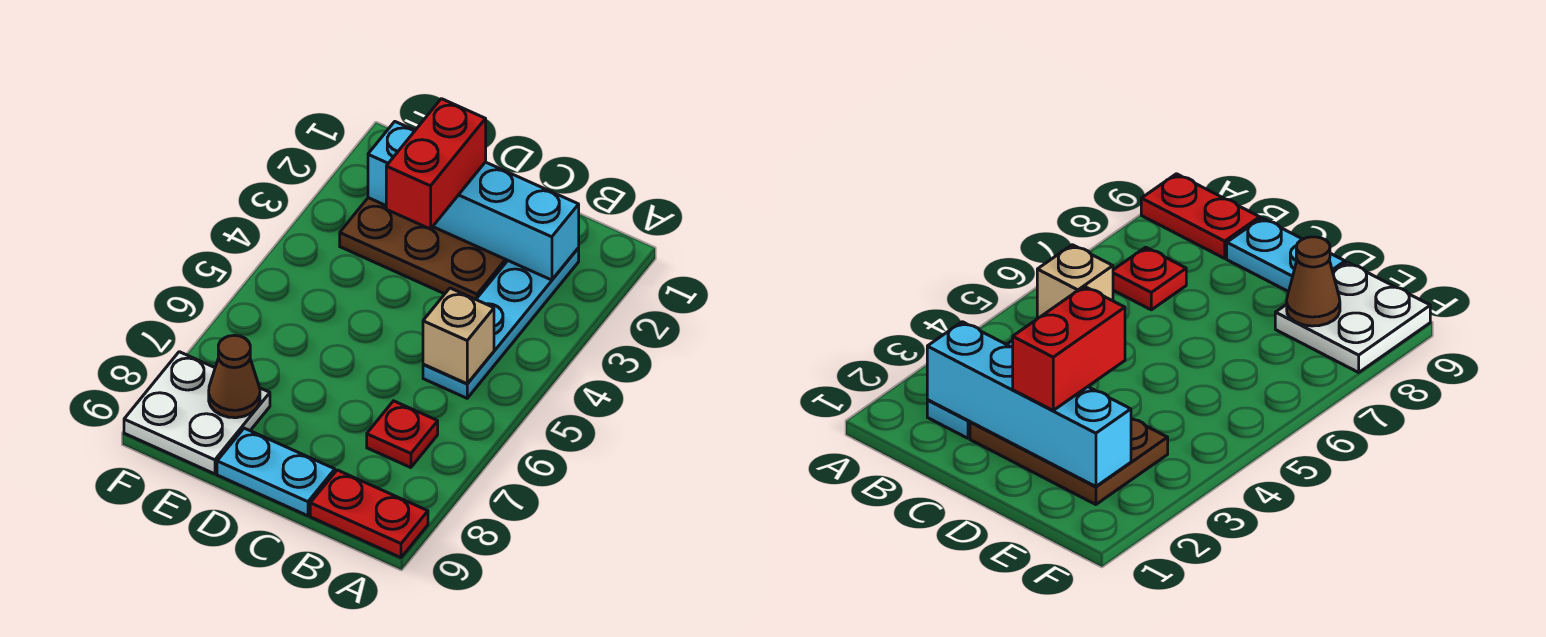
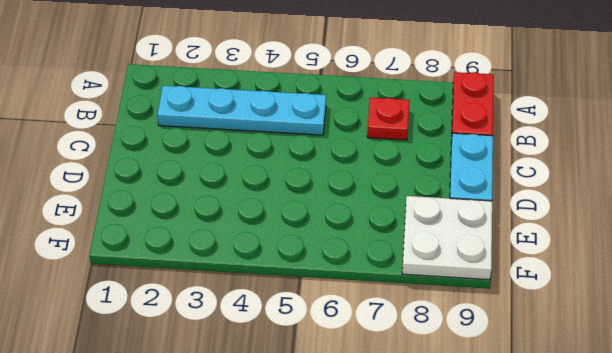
none -> brown plate C2:E3 level 1
none -> cyan brick B2:E2 level 2

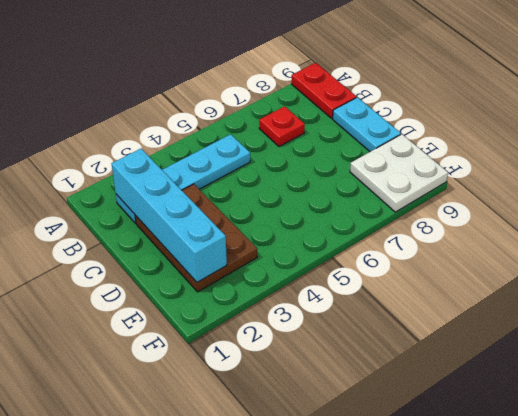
none -> tan brick B5 level 2
none -> brown cone E8 level 2

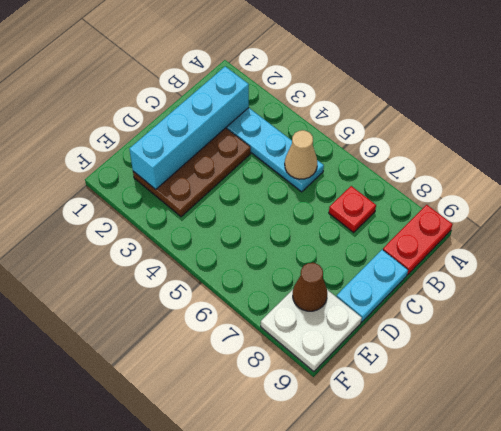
tan cone B5 level 2 -> tan brick B5 level 2
none -> red brick D2:D3 level 3

